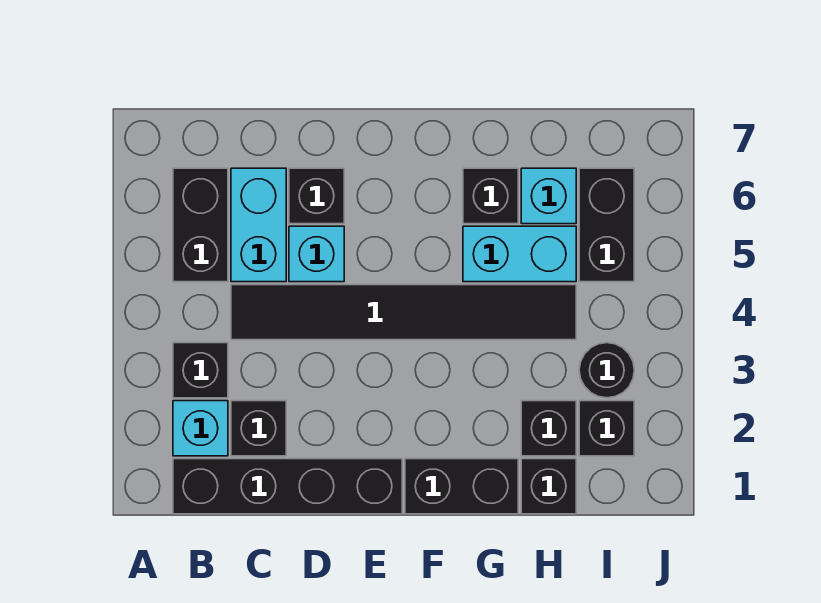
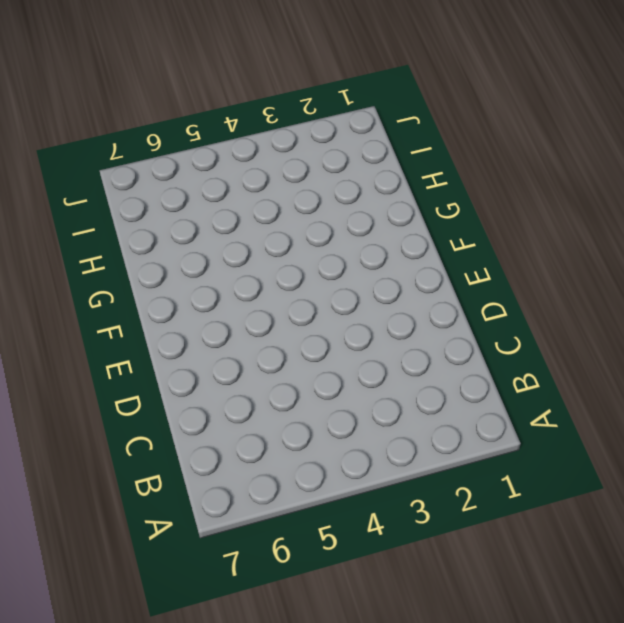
none -> black brick B1:E1 level 1
none -> cyan brick B2 level 1
none -> black brick B3 level 1

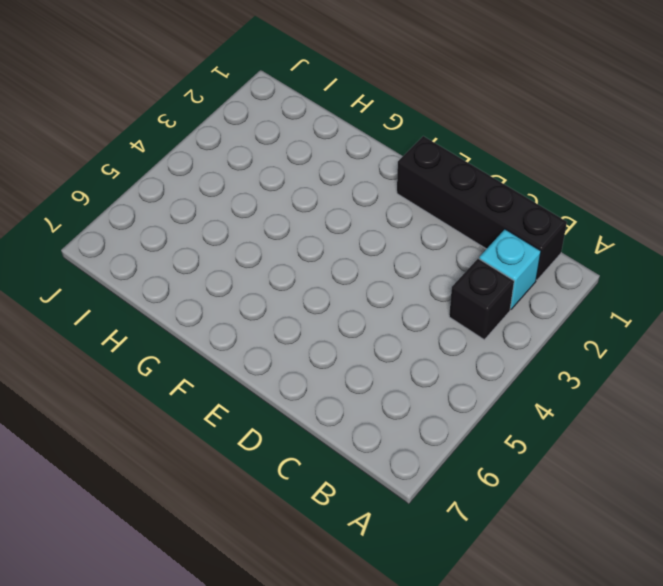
none -> black brick B5:B6 level 1
none -> black brick C2 level 1
none -> black tile C4:H4 level 1

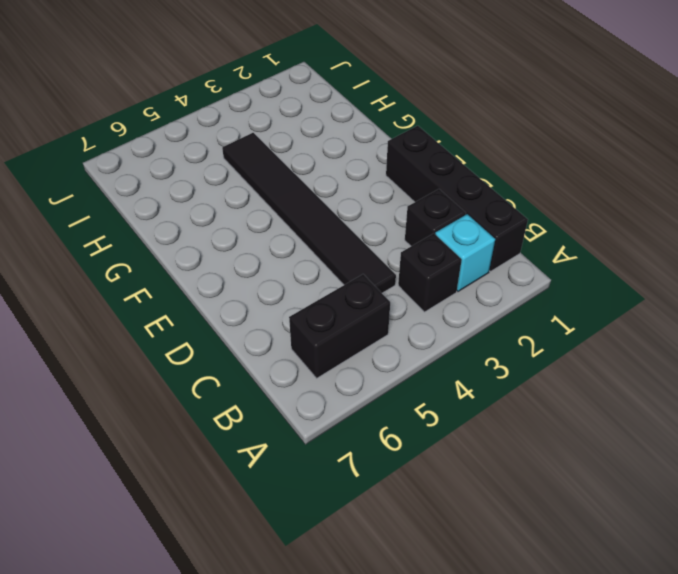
none -> cyan brick C5:C6 level 1
none -> cyan brick D5 level 1
none -> black brick D6 level 1

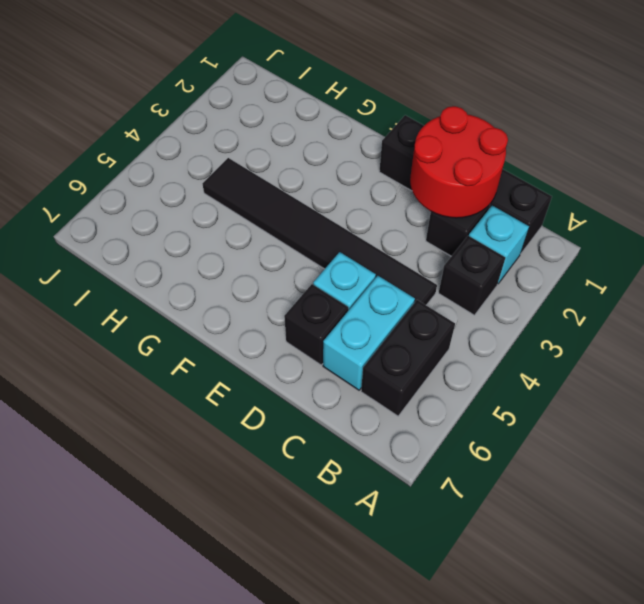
red round brick C1:D2 level 2 -> none
none -> black brick F1:G1 level 1
none -> cyan brick G5:H5 level 1
none -> black brick G6 level 1

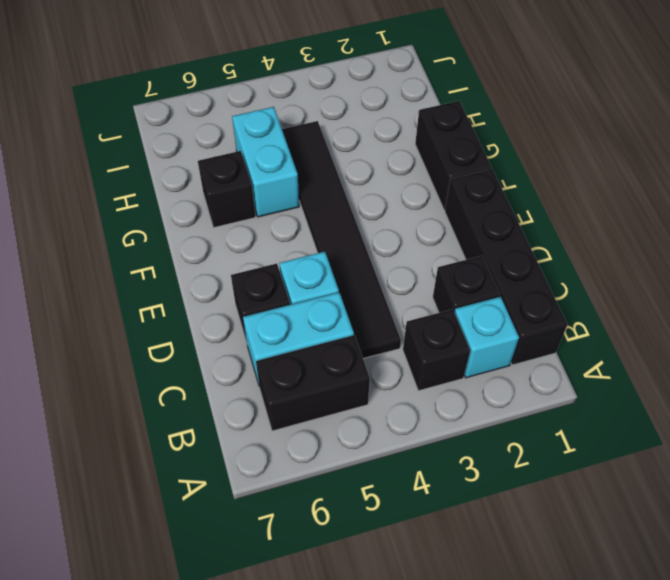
none -> black brick H1 level 1
none -> black brick H2 level 1
none -> cyan brick H6 level 1

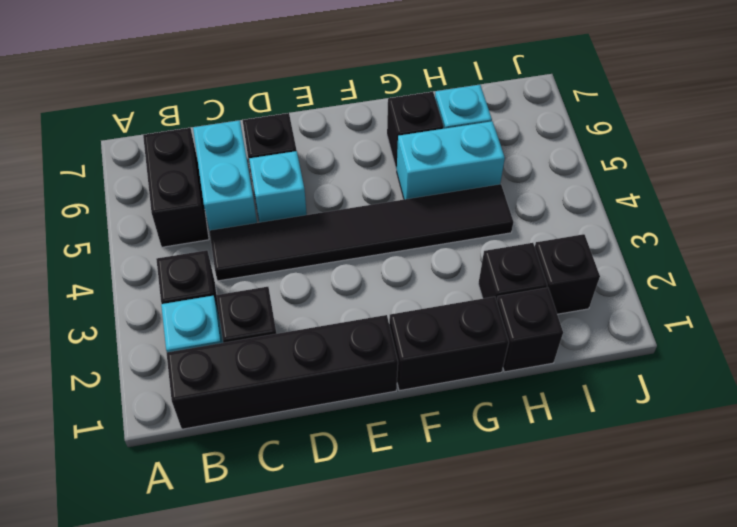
none -> black round brick I3 level 1
none -> black brick I5:I6 level 1

